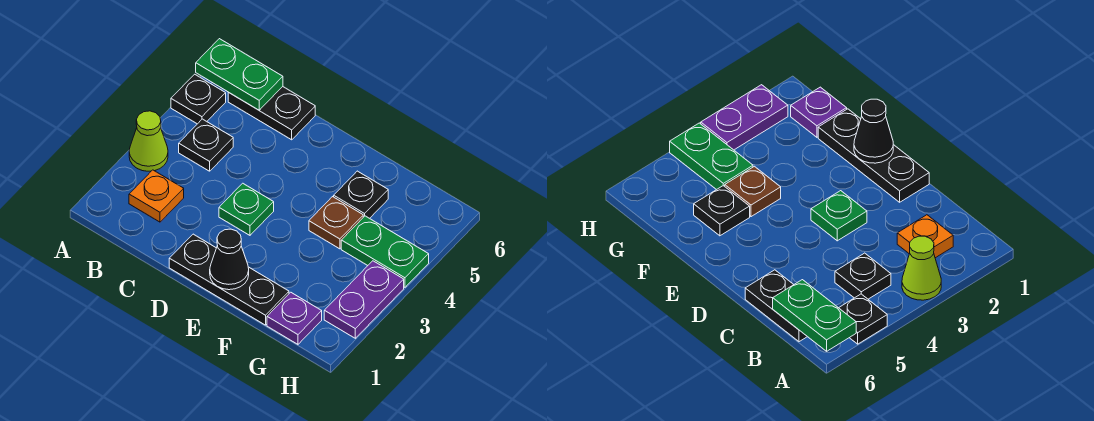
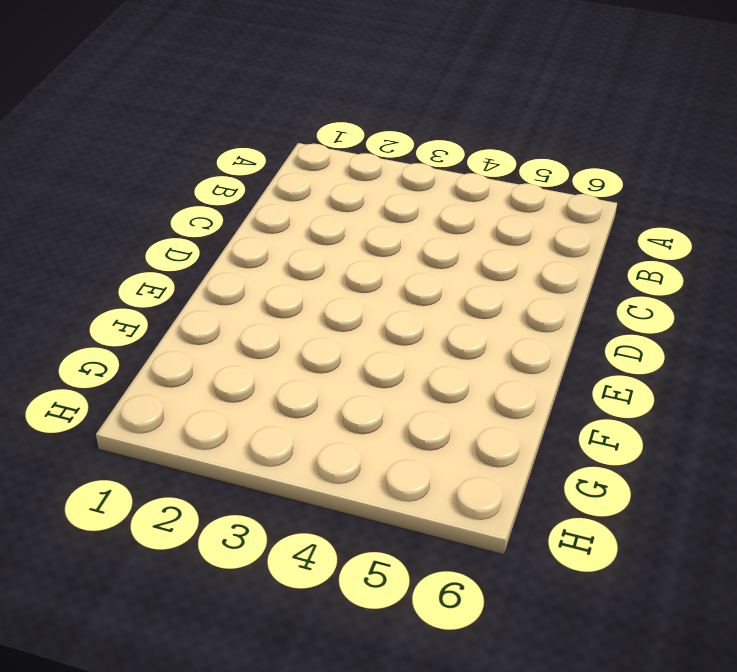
none -> lime cone A3 level 1
none -> black plate A5 level 1
none -> orange plate B2 level 1

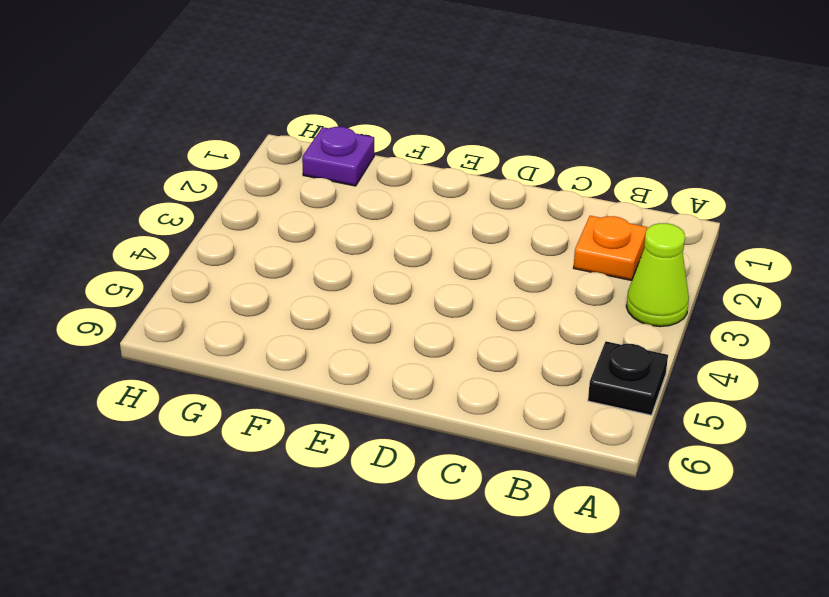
none -> black plate B4 level 1
none -> black plate B6:C6 level 1
none -> black plate D1:F1 level 1

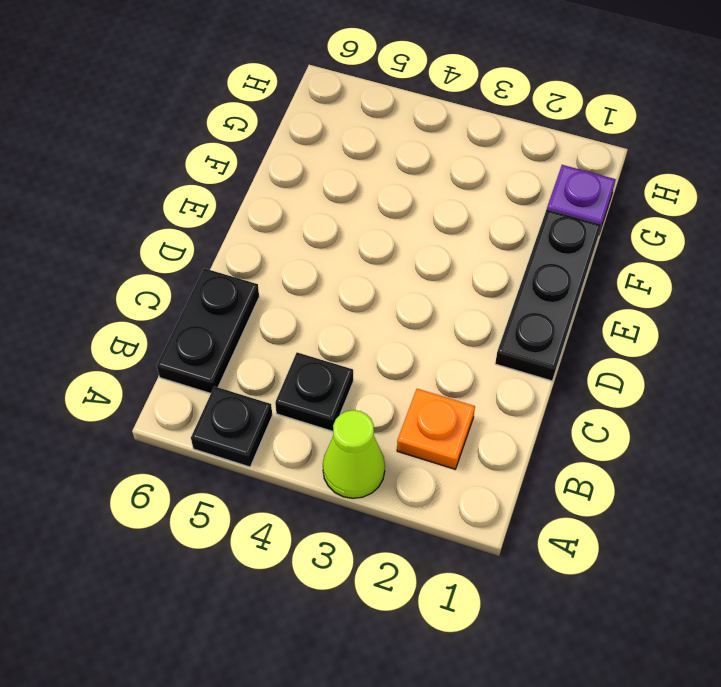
none -> green plate D3 level 1
none -> brown plate F4 level 1
none -> black plate F5 level 1

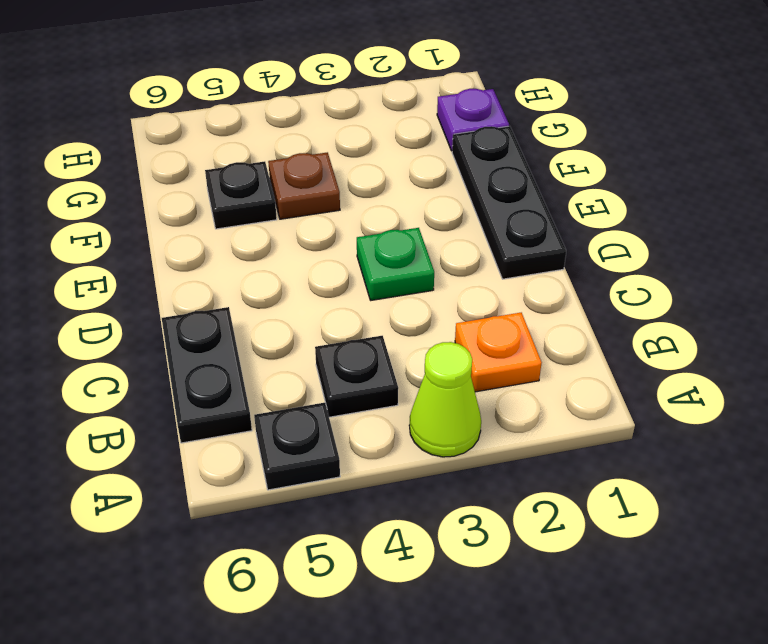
none -> green plate G4:H4 level 1
none -> purple plate H2:H3 level 1
none -> green plate A6:B6 level 2

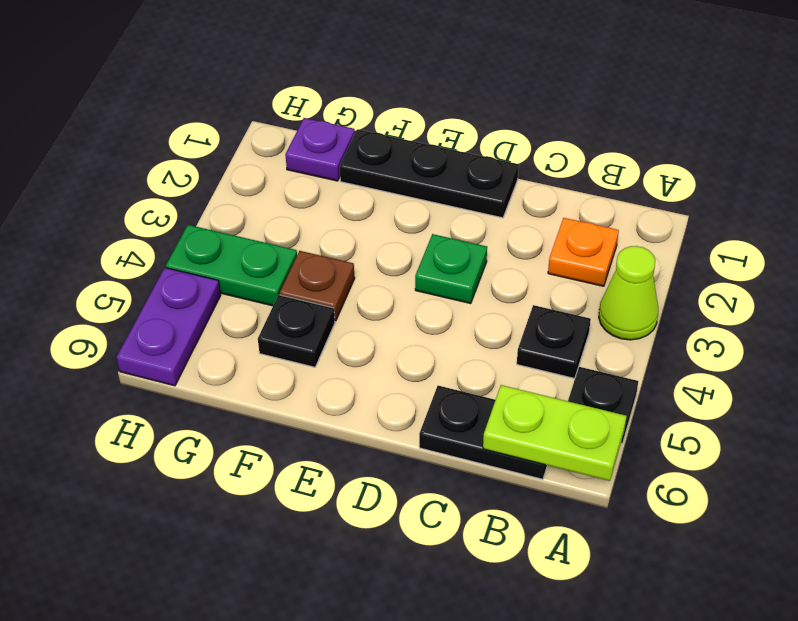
lime plate A6:B6 level 2 -> green plate A6:B6 level 2
purple plate H5:H6 level 1 -> purple plate H2:H3 level 1
none -> black cone E1 level 2

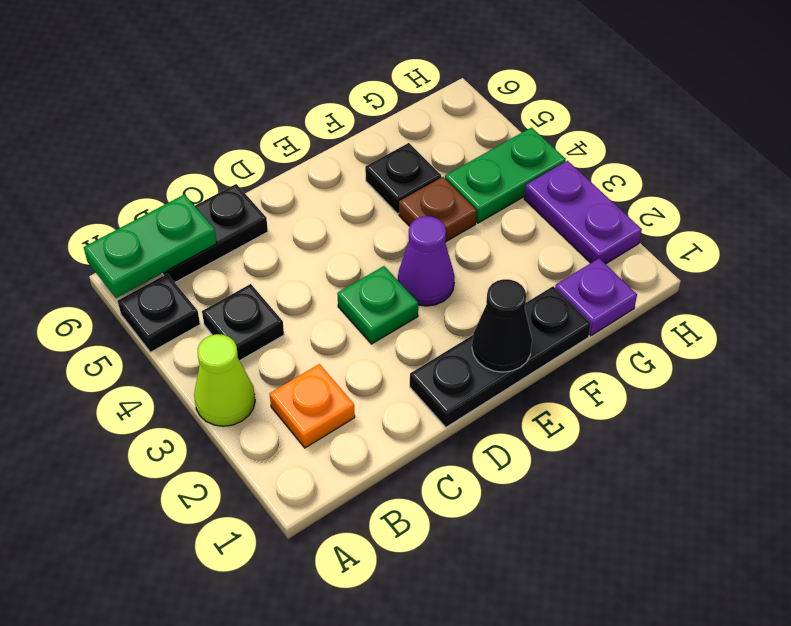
purple cone E3 level 1 -> none

